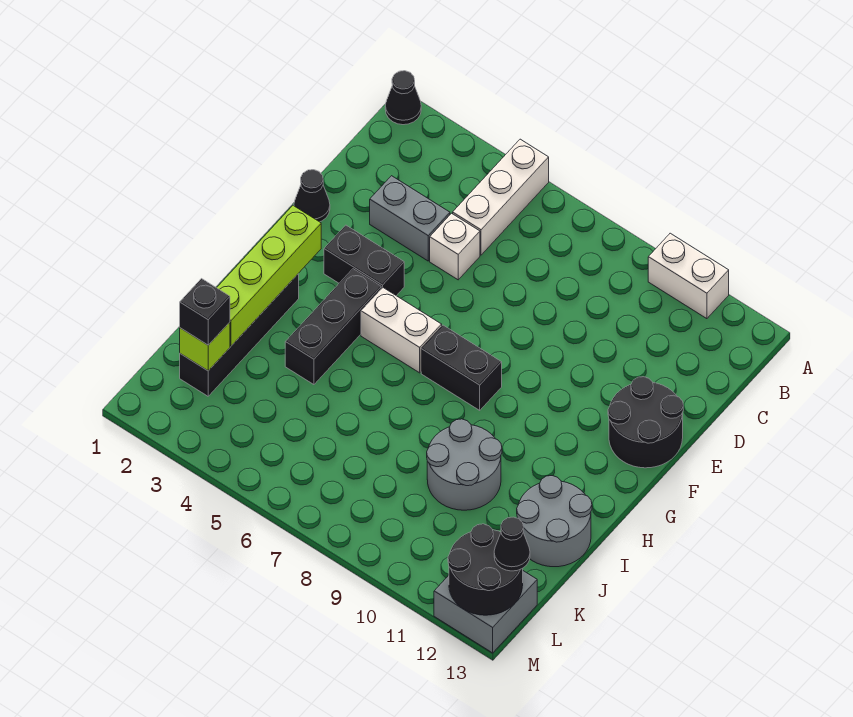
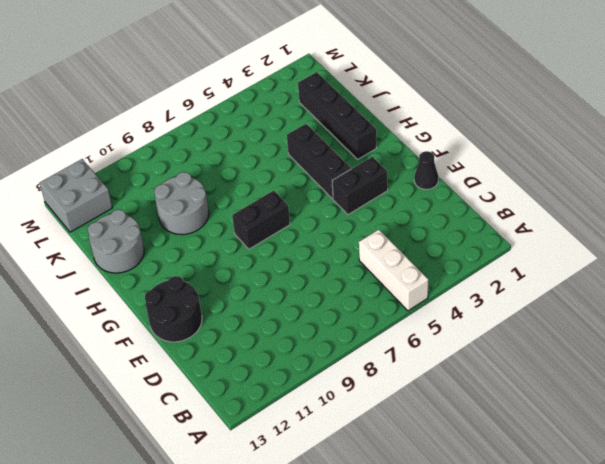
none -> black cone A1 level 1
none -> white brick A10:A11 level 1
none -> grey brick D3:D4 level 1

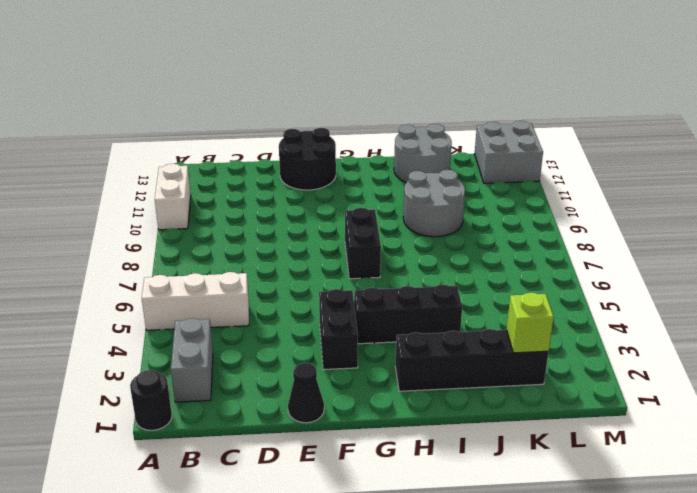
black round brick A1 level 1 -> black cone A1 level 1
grey brick B2:B3 level 1 -> grey brick D3:D4 level 1
none -> white brick D5 level 1
none -> white brick G5:G6 level 1
none -> lime brick G2:J2 level 2

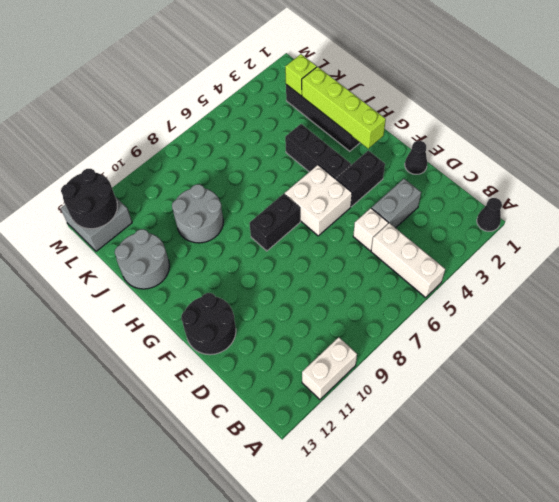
white brick F5:G6 level 1 -> white brick G5:G6 level 1
none -> black brick K2 level 3
none -> black cone L13 level 3

